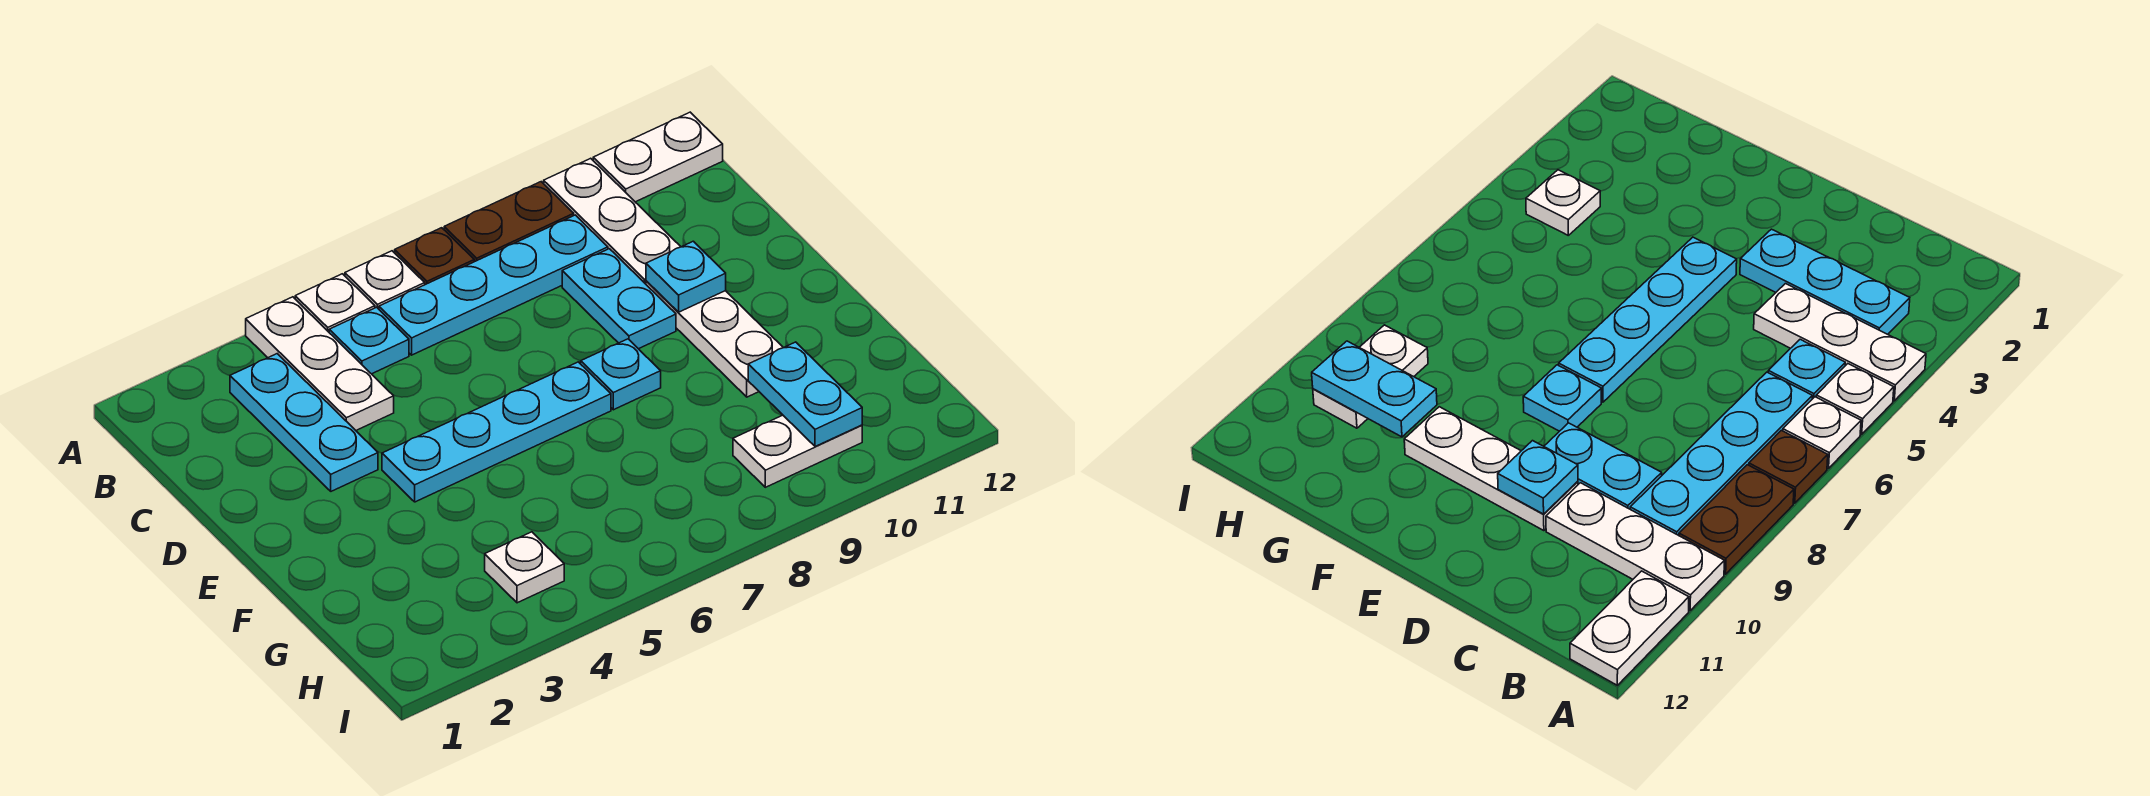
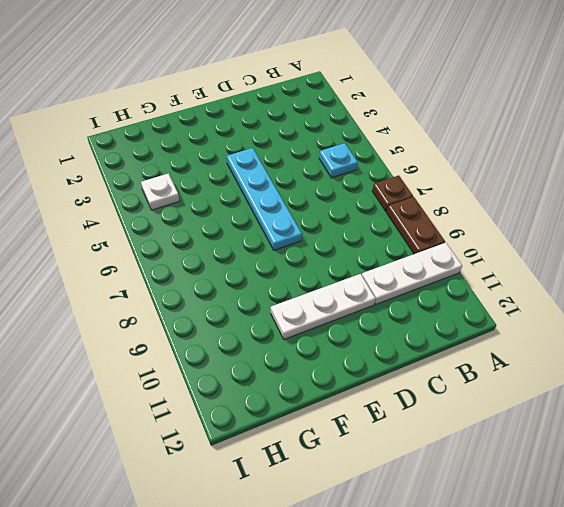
none -> white plate A4:C4 level 1
none -> white plate A5 level 1
none -> white plate A6 level 1

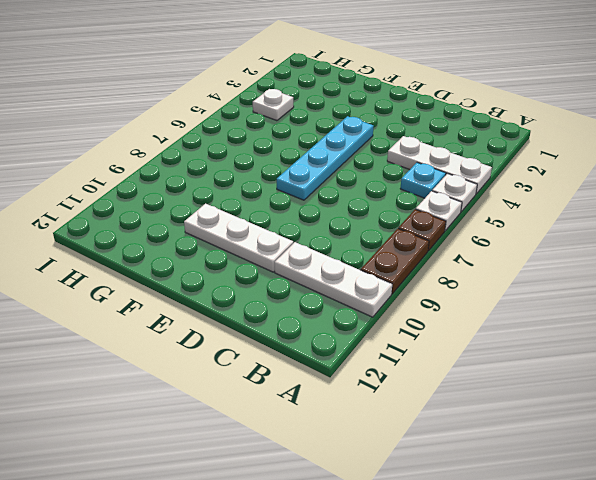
none -> white plate A11:A12 level 1
none -> cyan plate B3:D3 level 1
none -> cyan plate B6:B9 level 1

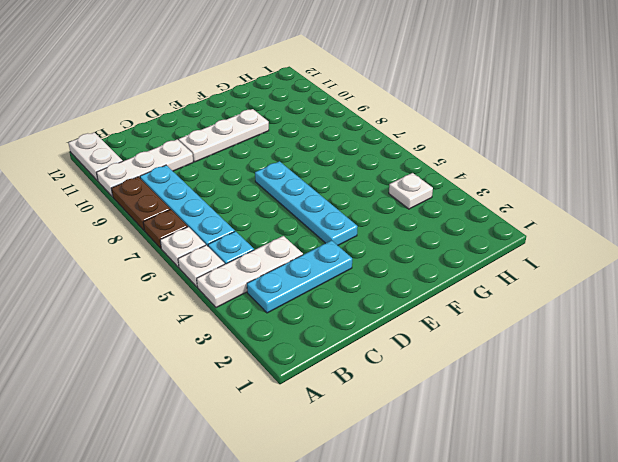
none -> cyan plate C9:D9 level 1
none -> cyan plate E8 level 1
none -> white plate H9:H10 level 1

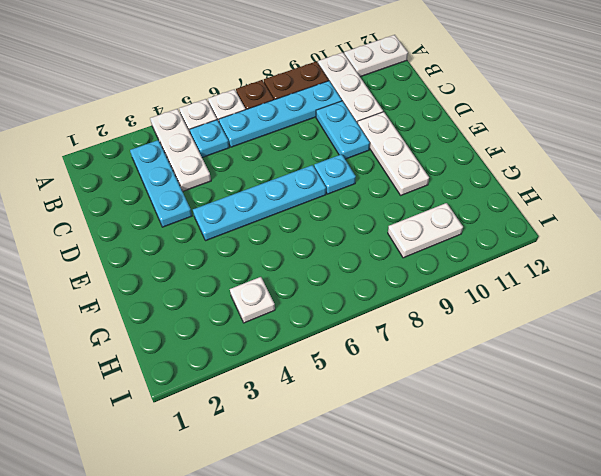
none -> cyan plate D10 level 2
none -> cyan plate G10:H10 level 2

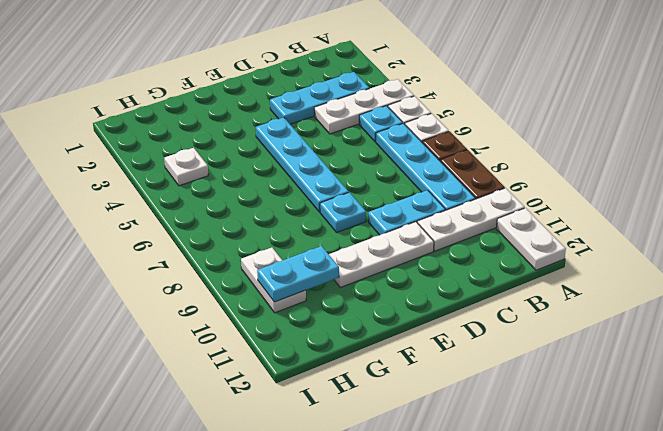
none -> cyan plate D10 level 2

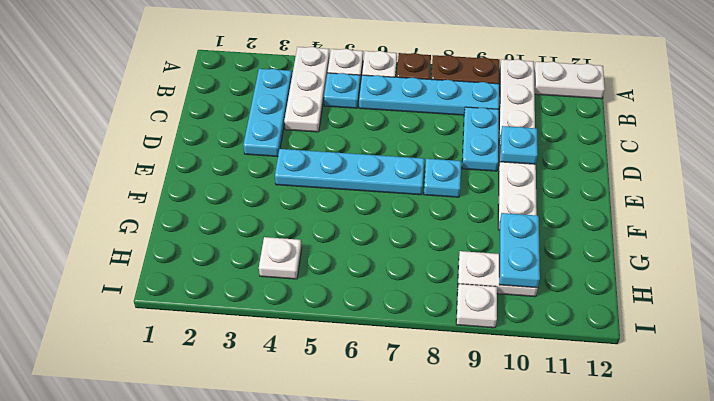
white plate I9 level 1 -> none

